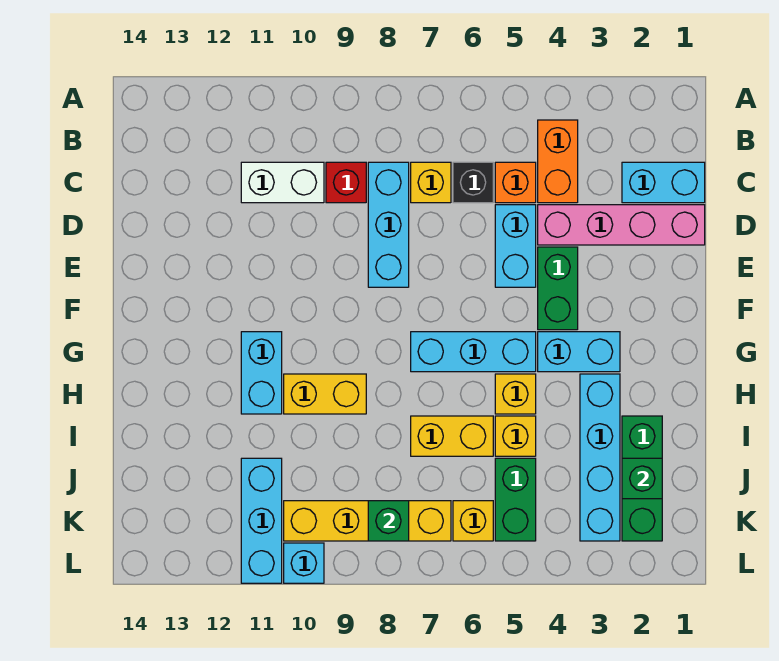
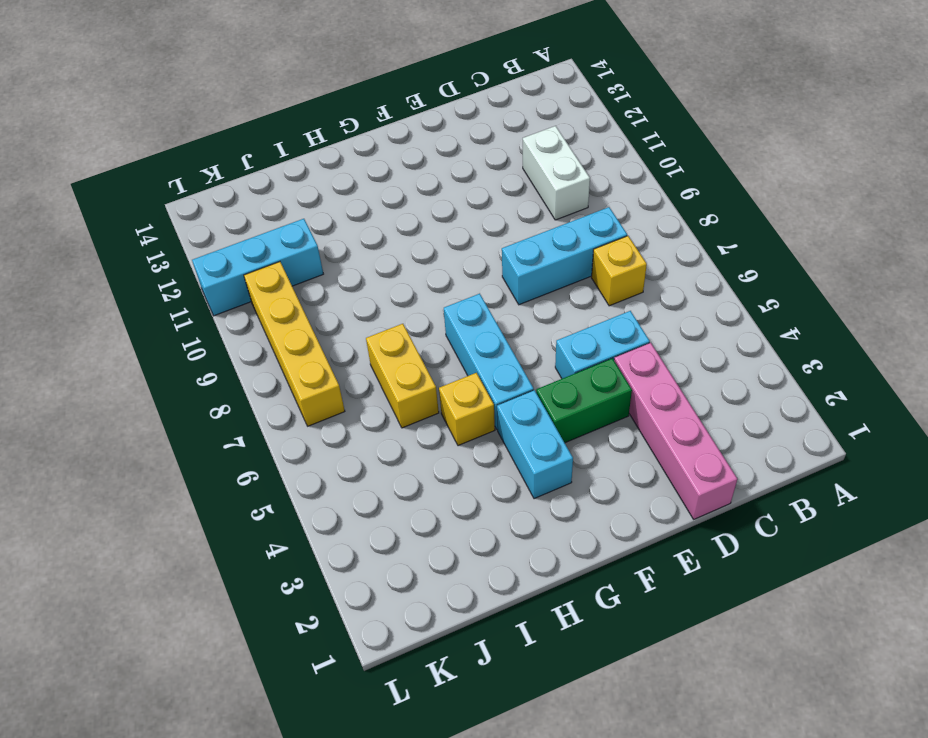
none -> orange brick B4:C4 level 1
none -> cyan brick C1:C2 level 1
none -> orange brick C5 level 1

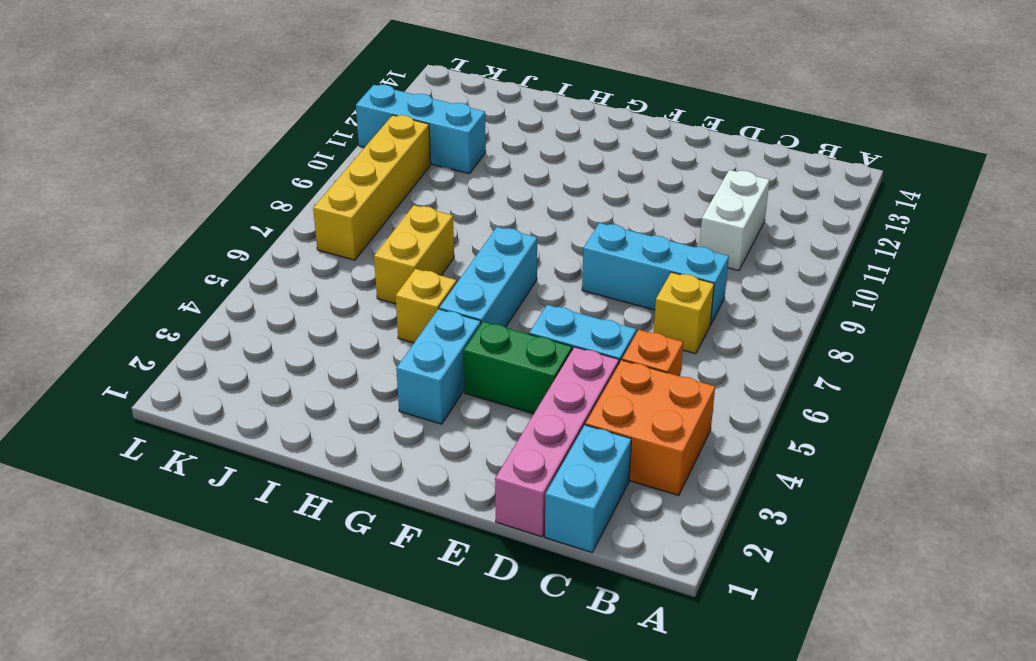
orange brick B3:C4 level 1 -> orange brick B4:C4 level 1
none -> black brick C6 level 1
none -> red brick C9 level 1
none -> cyan brick G11:H11 level 1

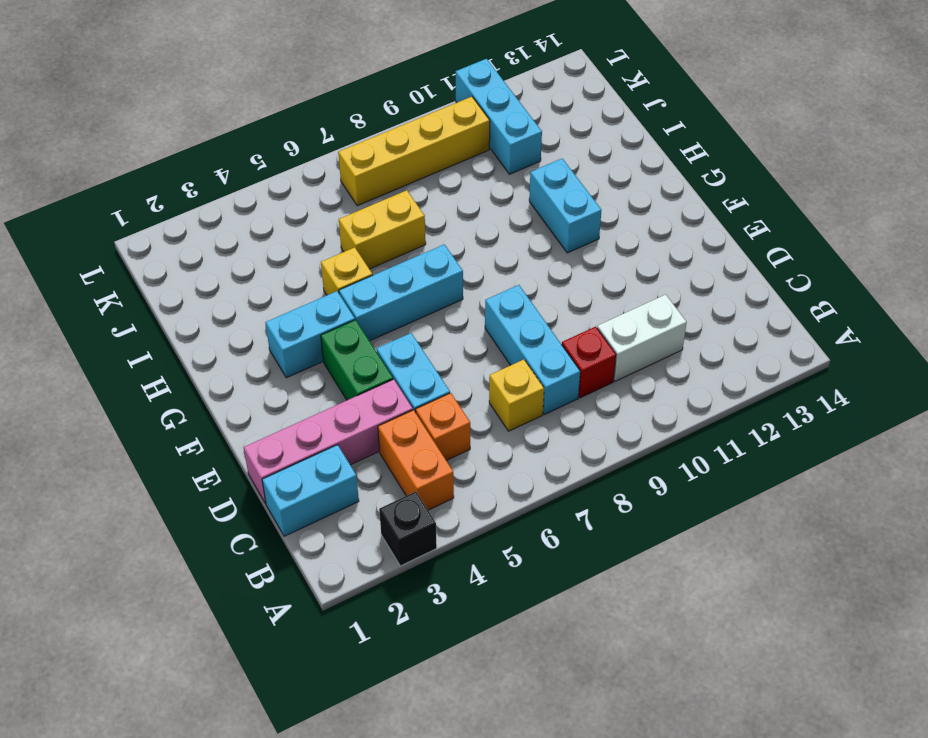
black brick A3 level 1 -> black brick C6 level 1
none -> cyan brick H3:K3 level 1
none -> yellow brick H9:H10 level 1
none -> green brick I2:K2 level 1

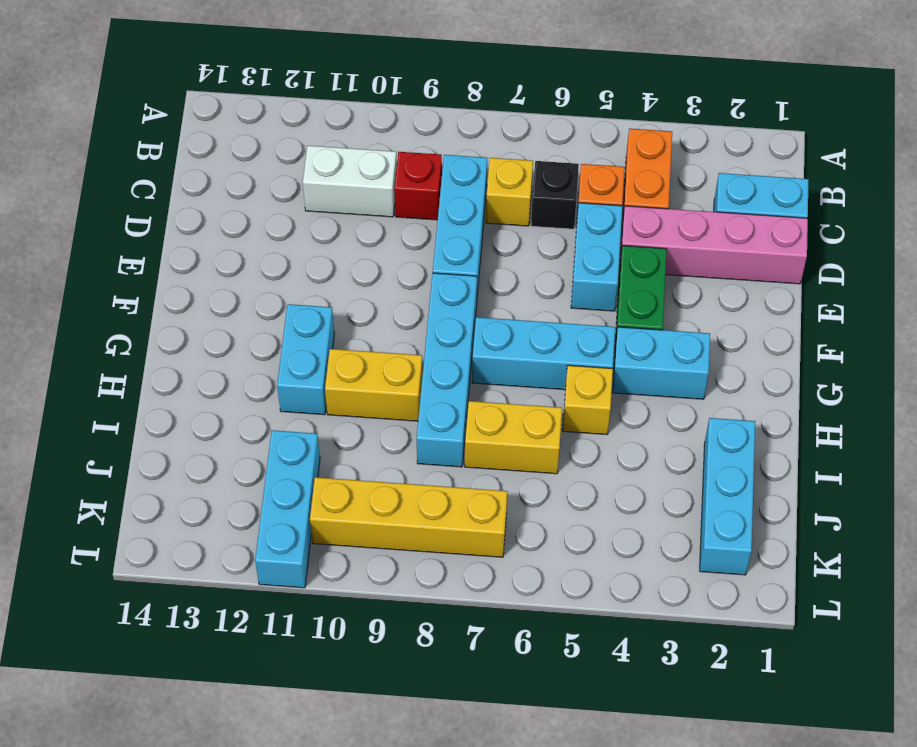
cyan brick F8:I8 level 1 -> cyan brick H3:K3 level 1
cyan brick I2:K2 level 1 -> green brick I2:K2 level 1
none -> yellow brick I5 level 1
none -> green brick J5:K5 level 1
none -> yellow brick K6 level 1

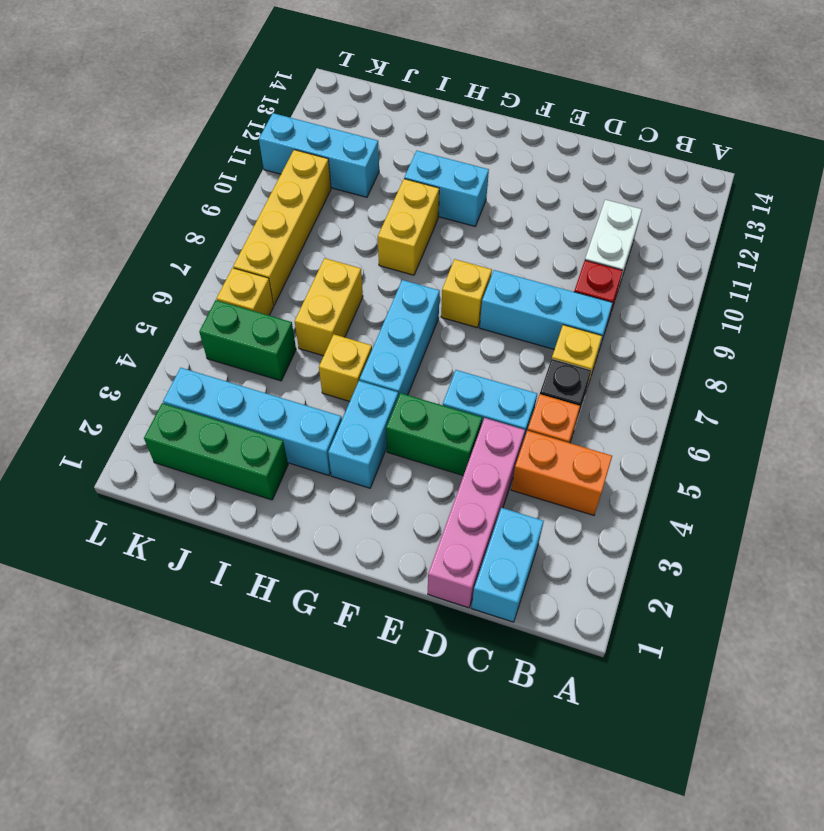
yellow brick F8 level 1 -> yellow brick I5 level 1
none -> cyan brick L10 level 1
none -> green brick J2 level 2
none -> green brick K8 level 2

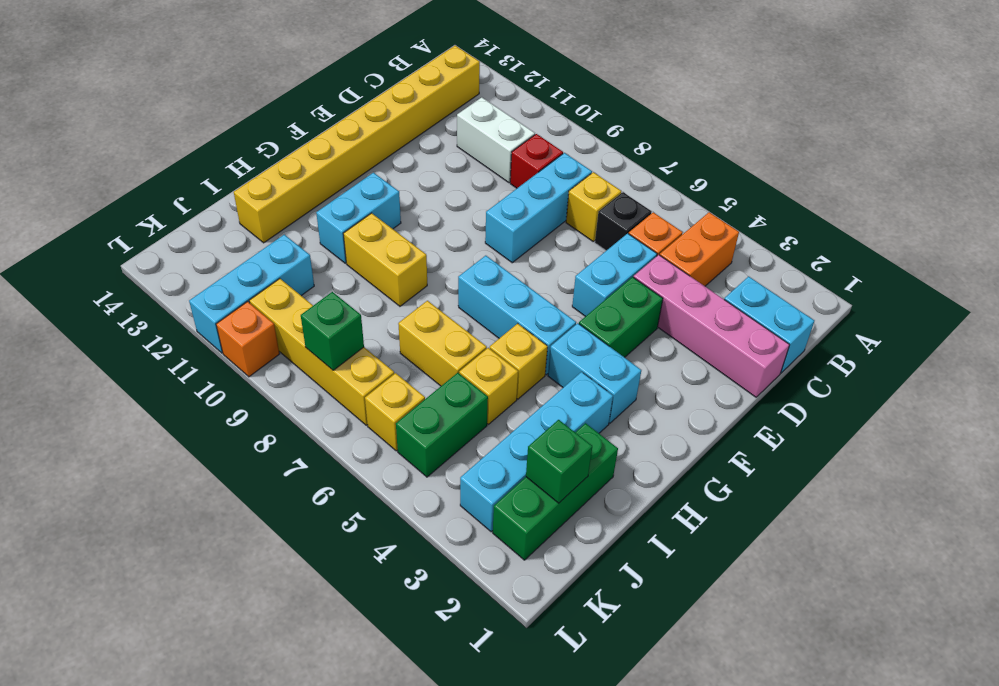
yellow brick B13:I13 level 1 -> none
orange brick L10 level 1 -> cyan brick L10 level 1

